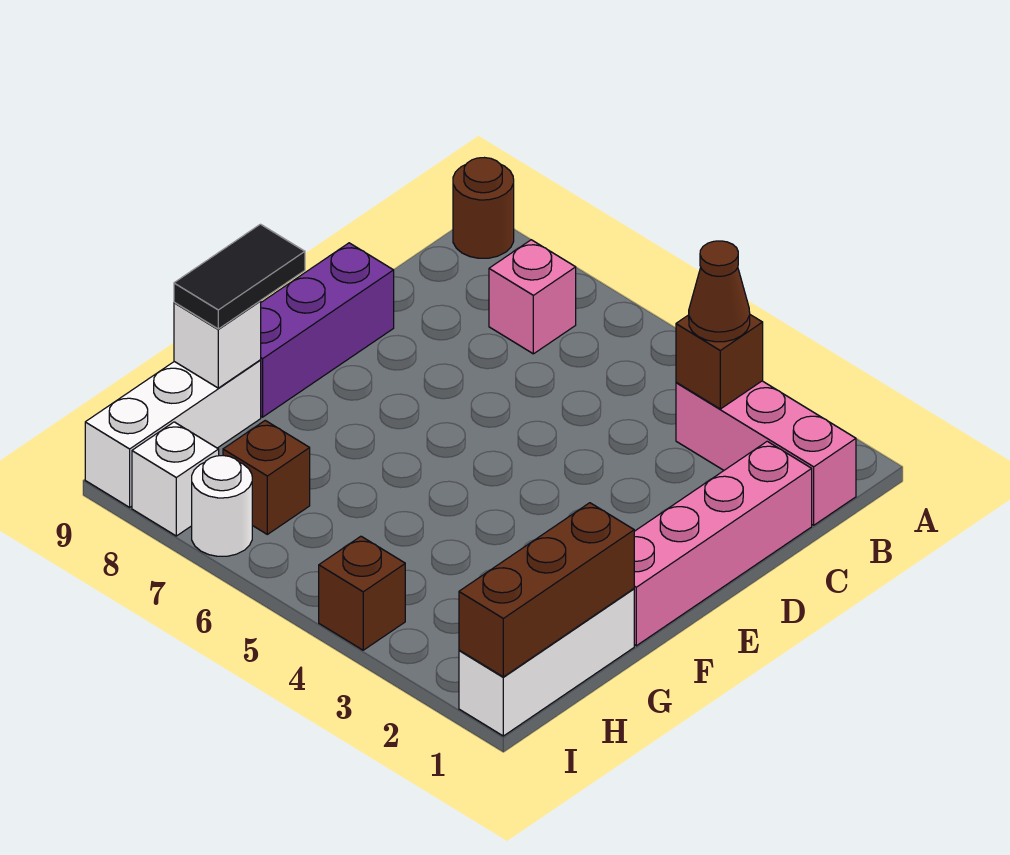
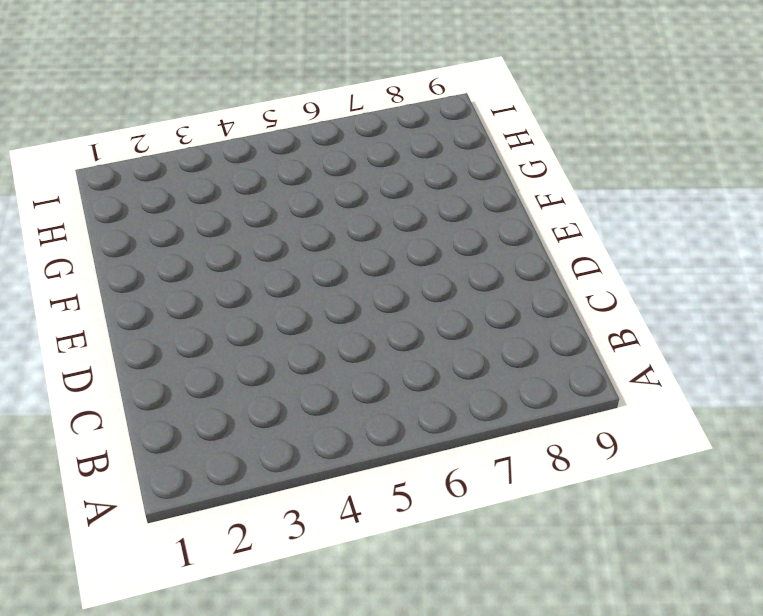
none -> brown round brick A9 level 1
none -> pink brick B1:B3 level 1
none -> pink brick B7 level 1

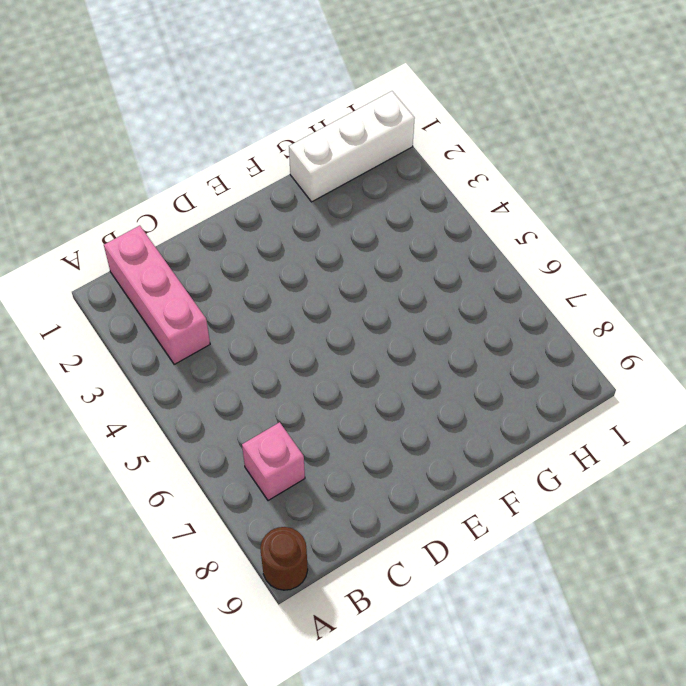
none -> pink brick C1:F1 level 1
none -> purple brick D9:F9 level 1
none -> white brick G9:I9 level 1

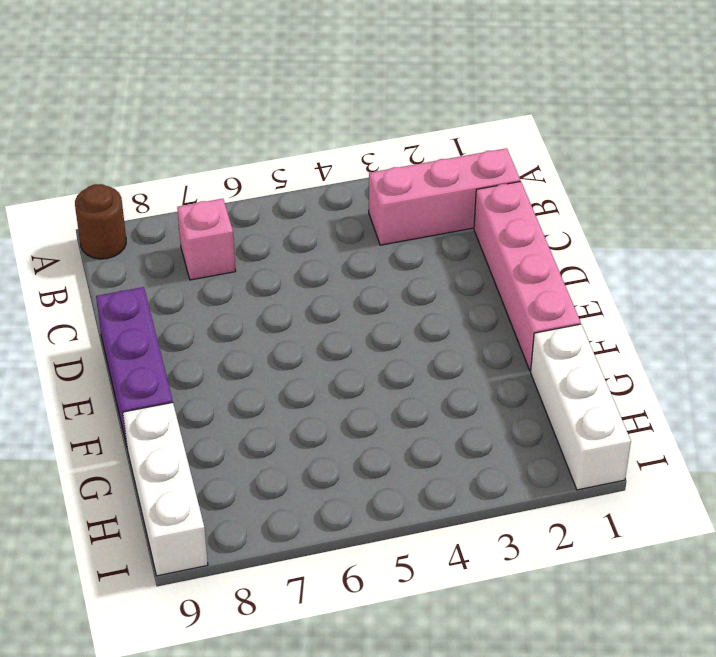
none -> brown brick H7 level 1
none -> brown brick I4 level 1
none -> white round brick I7 level 1

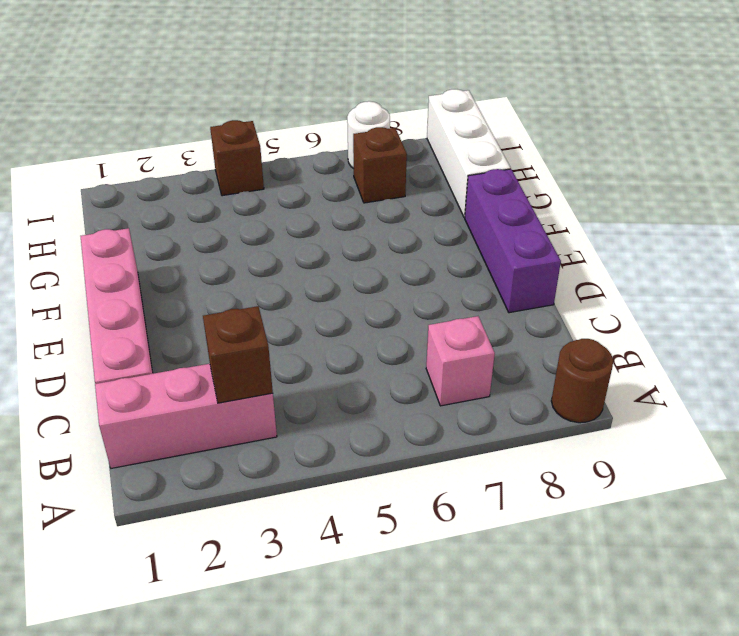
none -> white brick G1:I1 level 1
none -> white brick I8 level 1
none -> brown brick G1:I1 level 2

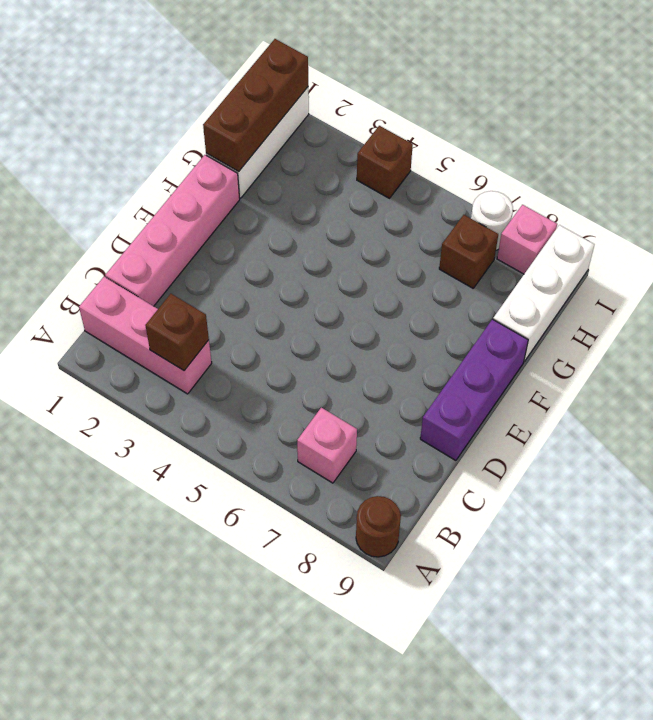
pink brick I8 level 1 -> white brick I8 level 1
none -> white brick G9 level 2
none -> brown cone B3 level 3
none -> black tile F9:G9 level 3

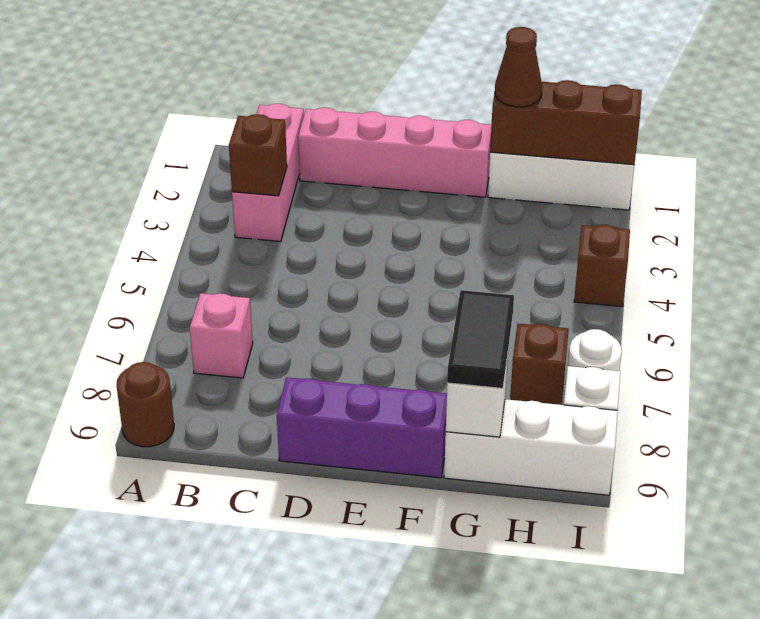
brown cone G1 level 3 -> brown cone B3 level 3
black tile G8:G9 level 3 -> black tile F9:G9 level 3

